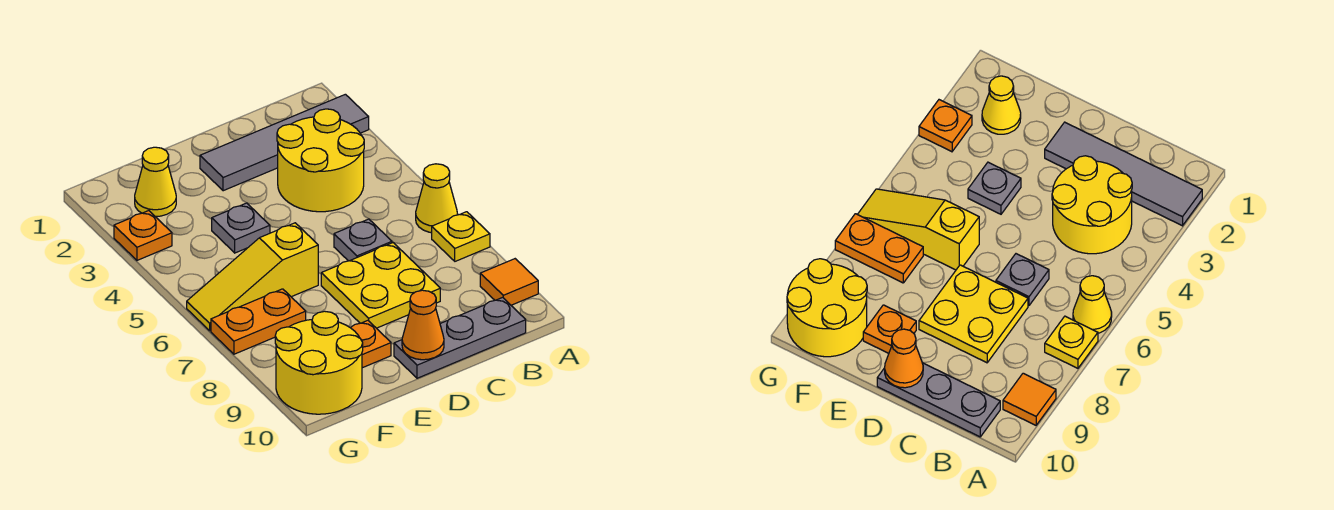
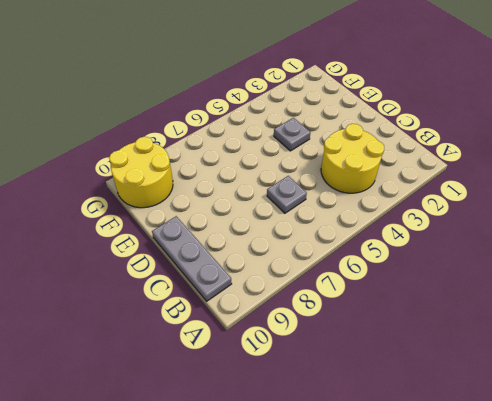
none -> grey tile A2:D2 level 1
none -> yellow cone A6 level 1
none -> yellow plate A7 level 1

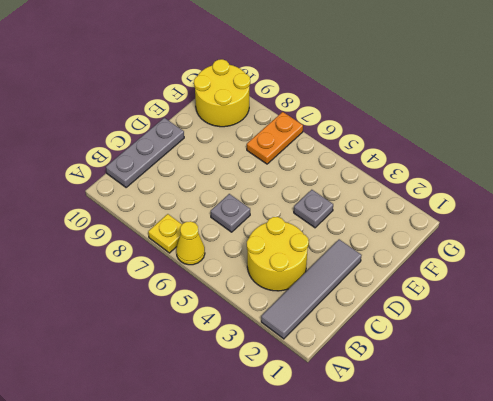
none -> orange tile A9 level 1
none -> yellow plate C7:D8 level 1
none -> yellow slope E6:G6 level 1 top E

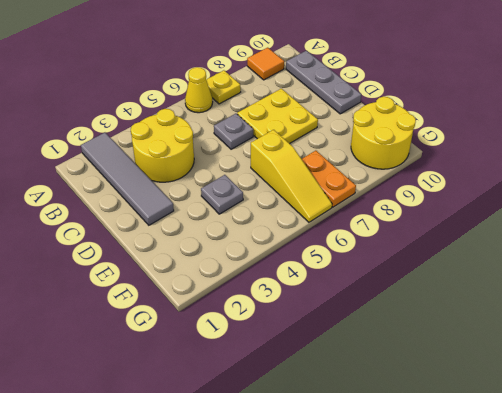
none -> orange plate E9 level 1
none -> yellow cone F2 level 1
none -> orange plate G3 level 1

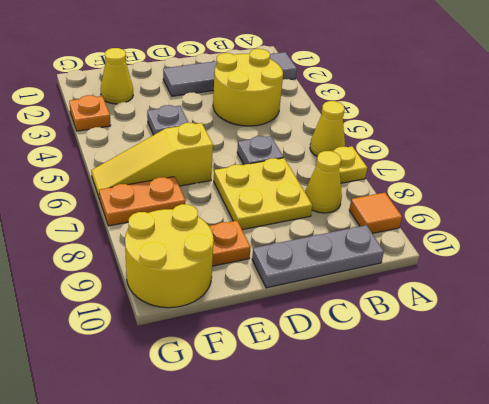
yellow cone B8 level 1 -> none
none -> orange cone D10 level 2

